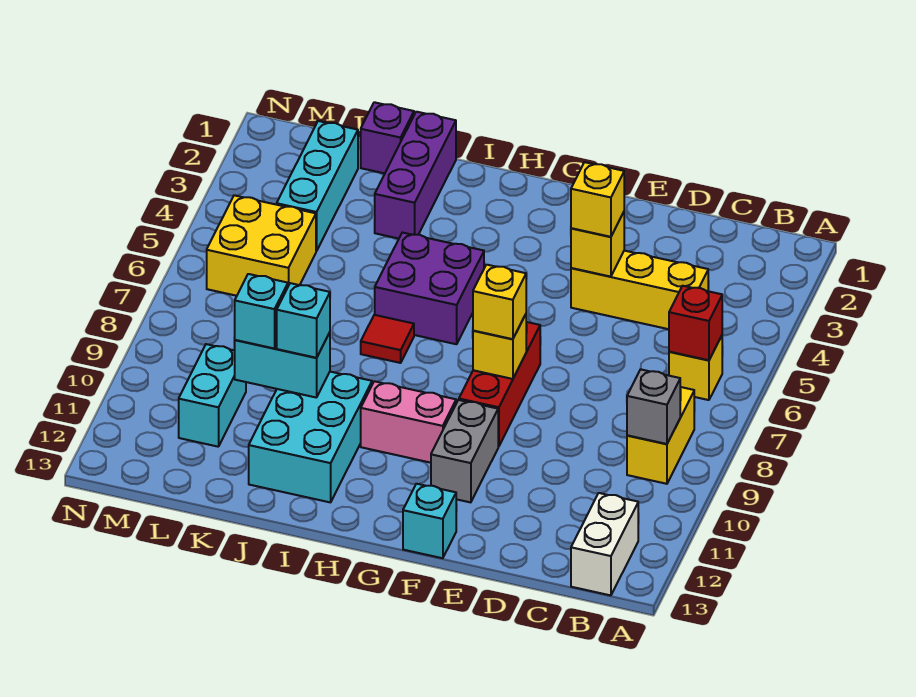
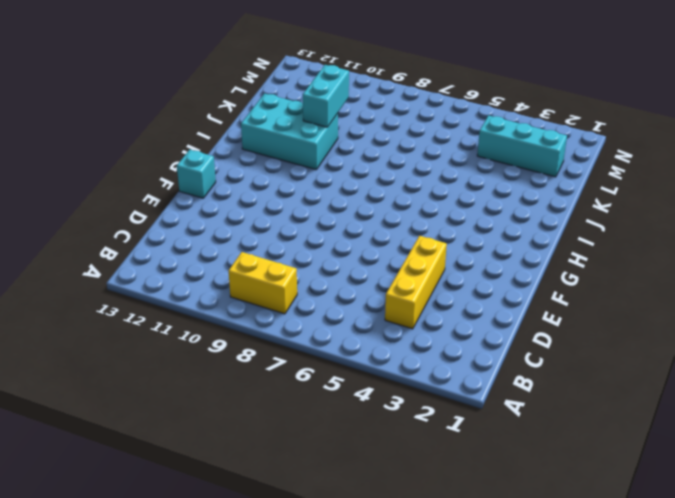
none -> yellow brick B6 level 1
none -> white brick B12:B13 level 1
none -> red brick F7:F9 level 1

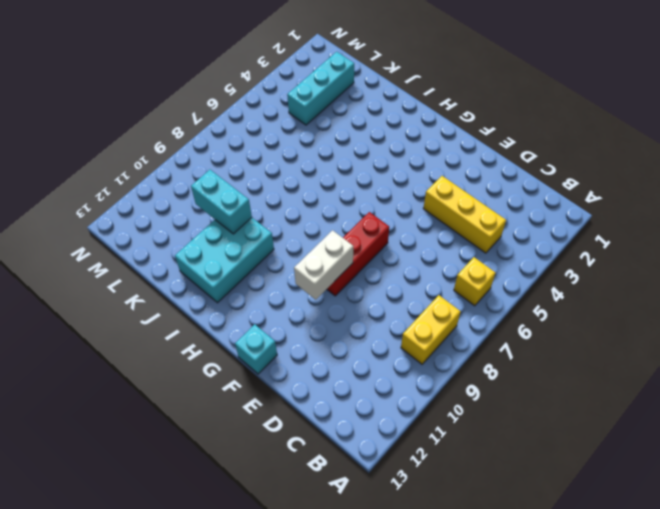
white brick F9:F10 level 2 -> white brick B12:B13 level 1
none -> grey brick F10:F11 level 1
none -> pink brick G10:H10 level 1
none -> purple brick H5:I6 level 1

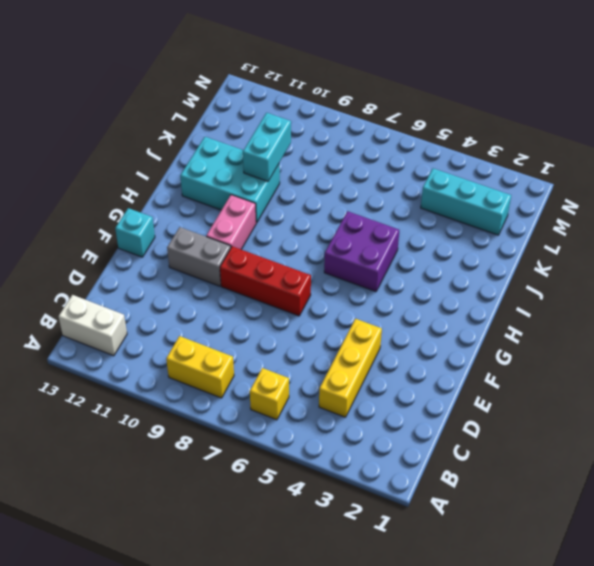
none -> red tile I7 level 1
none -> purple brick J1:J3 level 1
none -> purple brick K1 level 1

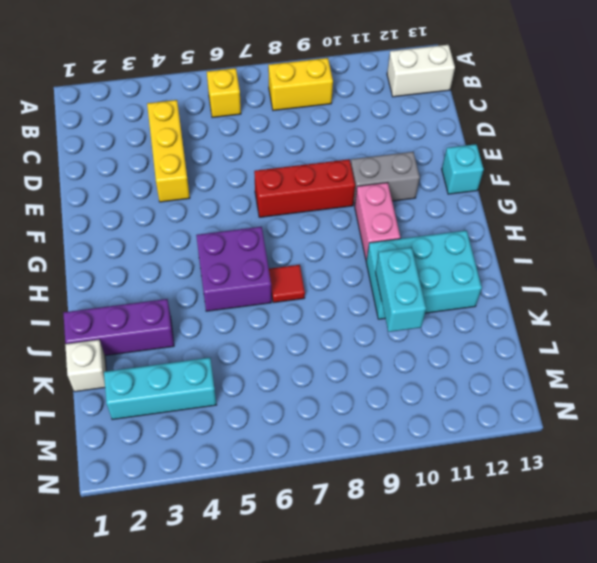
white brick K1 level 1 -> purple brick K1 level 1
none -> yellow brick L5:M6 level 1
none -> cyan brick L10:L11 level 1
none -> red brick B6 level 2

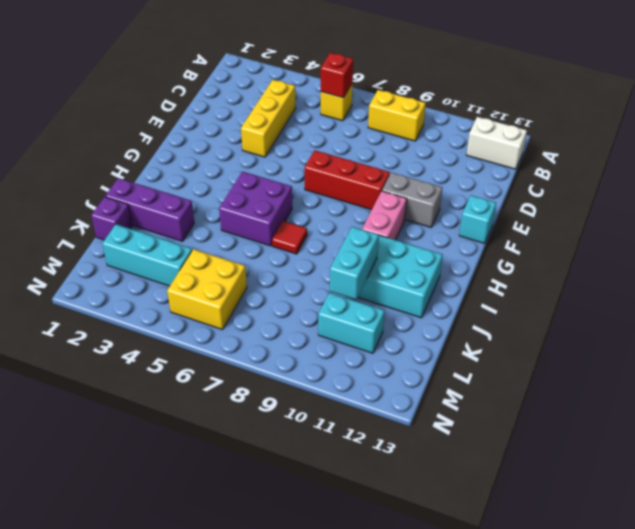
none -> grey brick B9 level 2
none -> yellow brick E4 level 2
none -> yellow brick F8 level 2

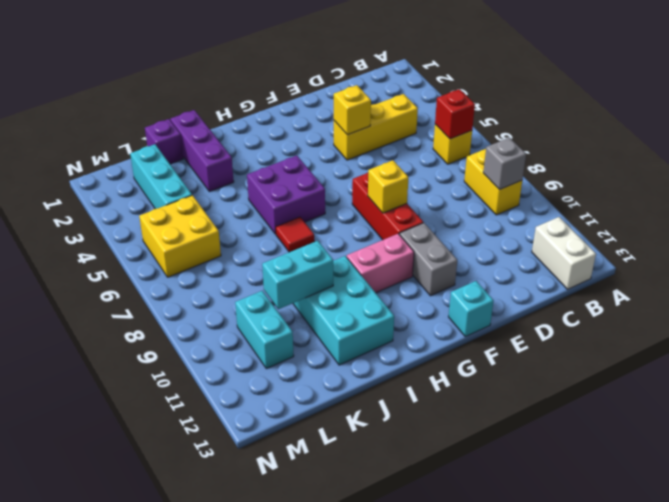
none -> yellow brick E4 level 3
none -> yellow brick F8 level 3
none -> cyan brick J10 level 3

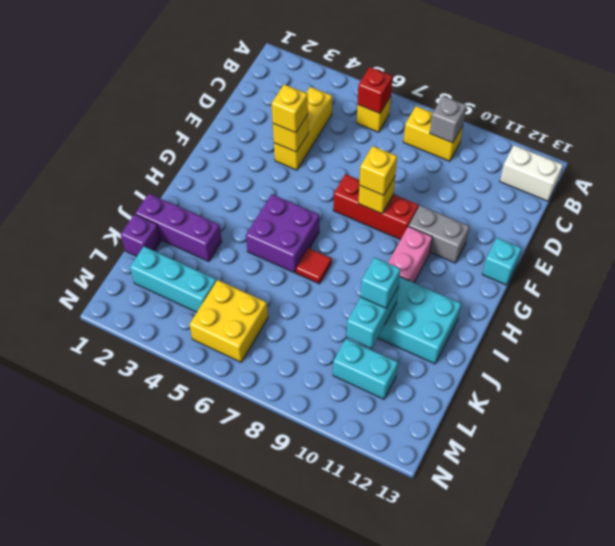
none -> cyan brick K10 level 3

